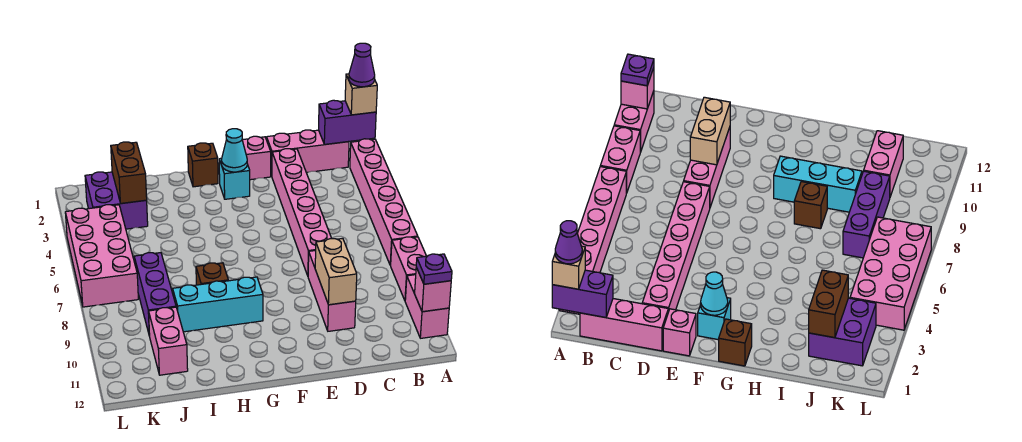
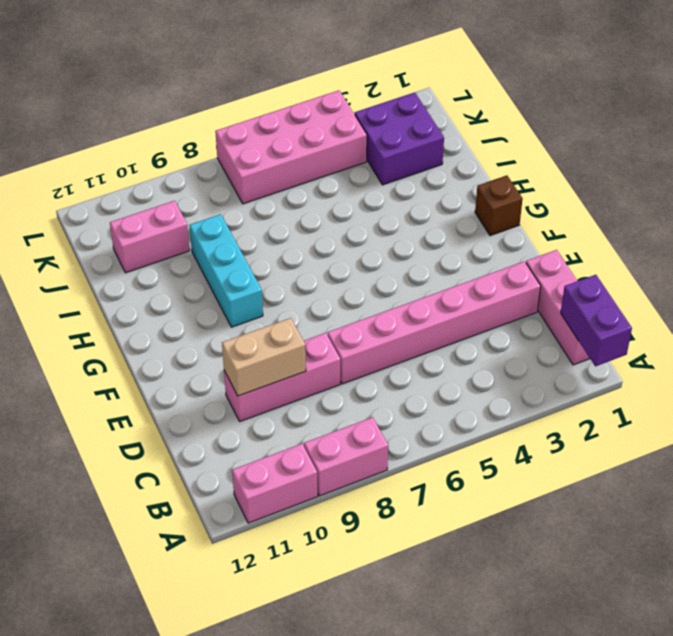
none -> pink brick A2:A7 level 1
none -> pink brick E1 level 1
none -> cyan brick F2 level 1

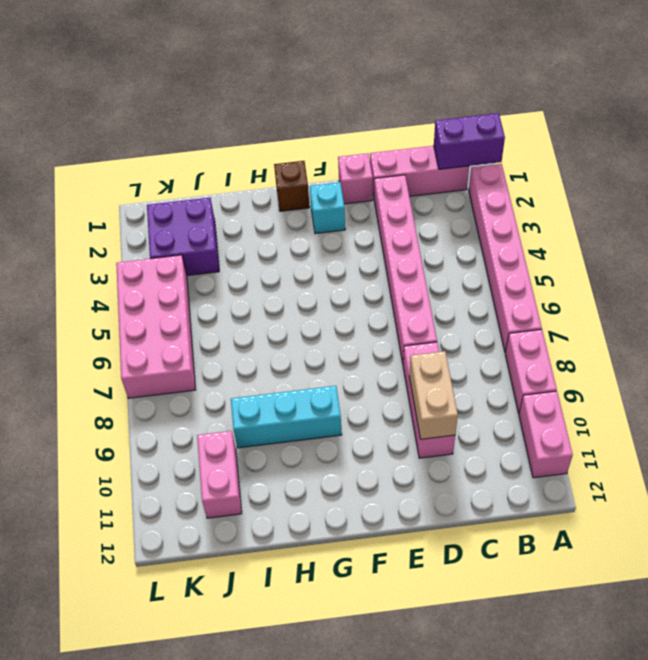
none -> brown brick H8 level 1
none -> purple brick J7:J9 level 1
none -> pink brick A11 level 2

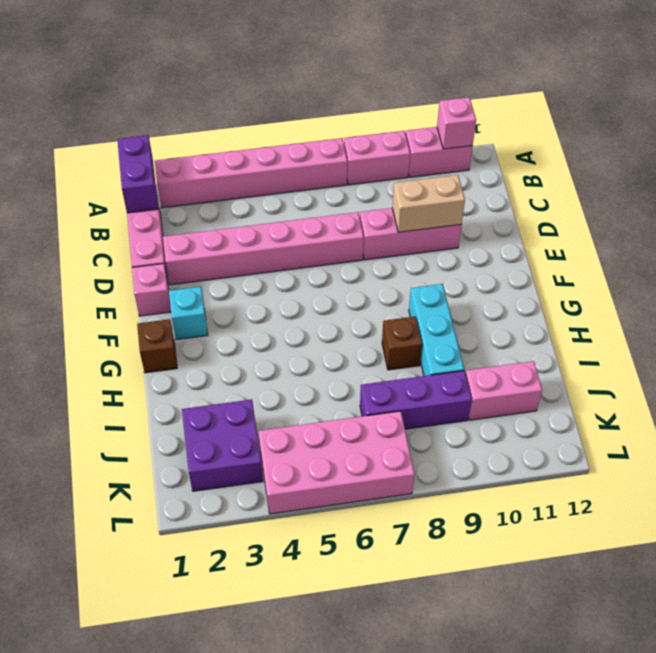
none -> cyan cone F2 level 2
none -> brown brick J2:J3 level 2
none -> tan brick A1 level 3

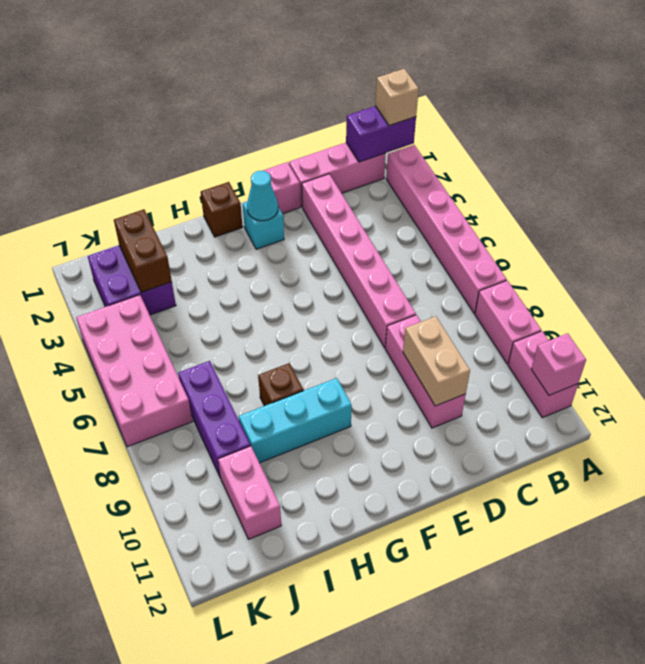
none -> purple plate A11 level 3
none -> purple cone A1 level 4

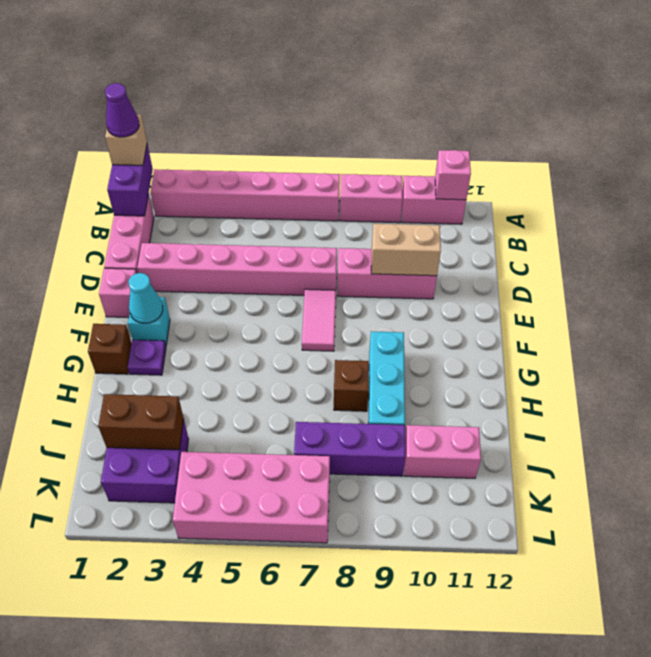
pink tile E7:F7 level 1 -> none
purple plate G2 level 1 -> purple plate A11 level 3

